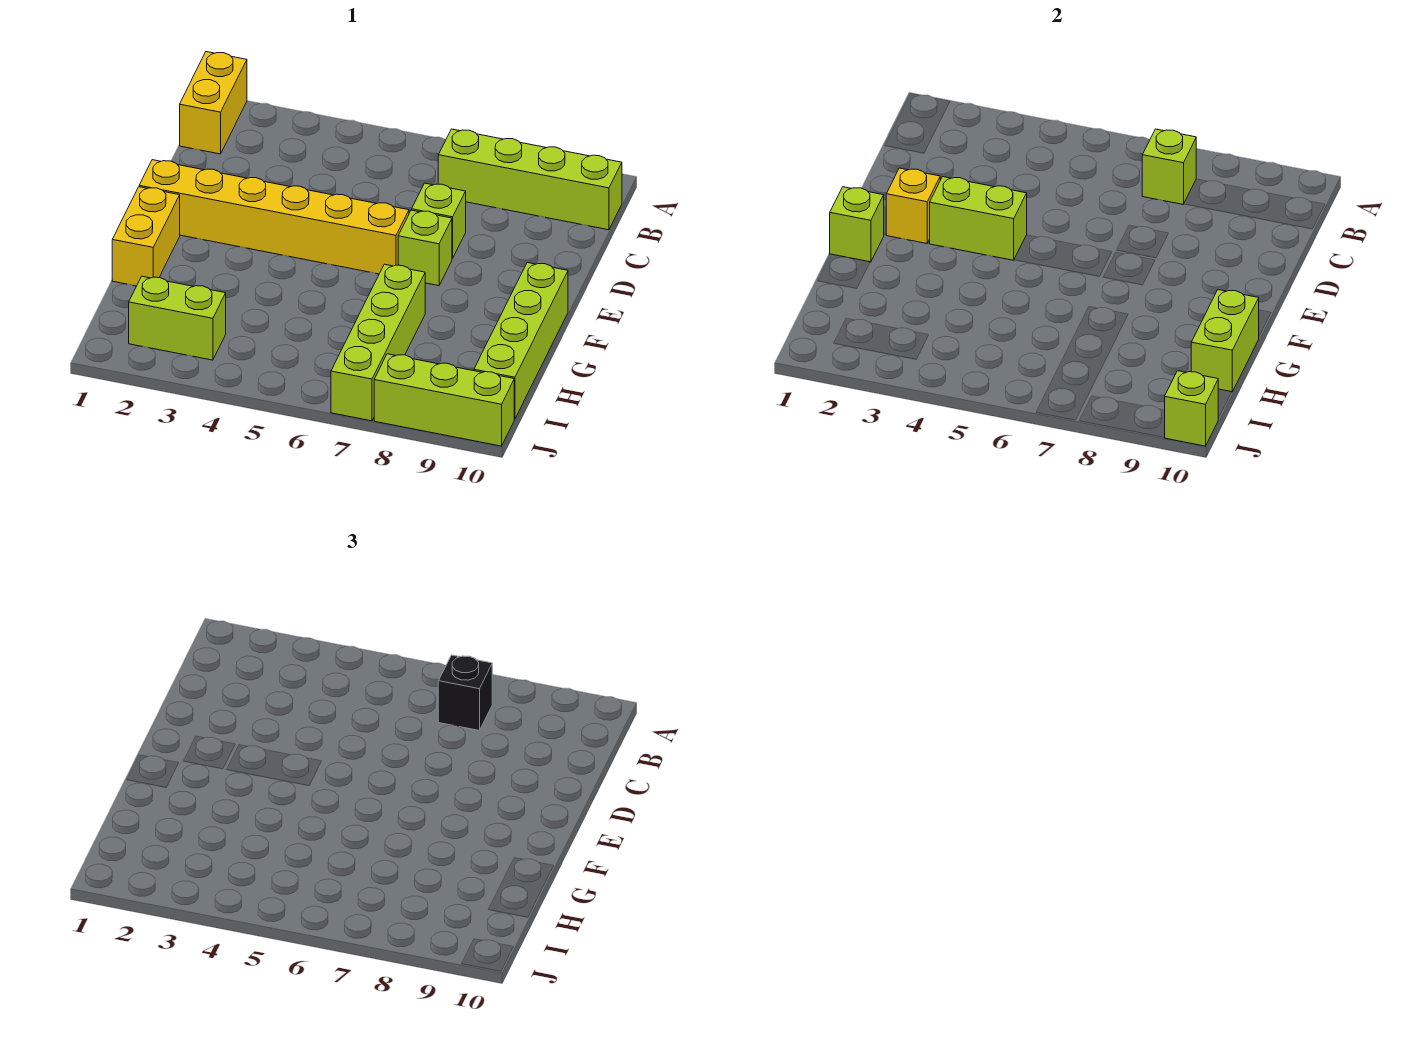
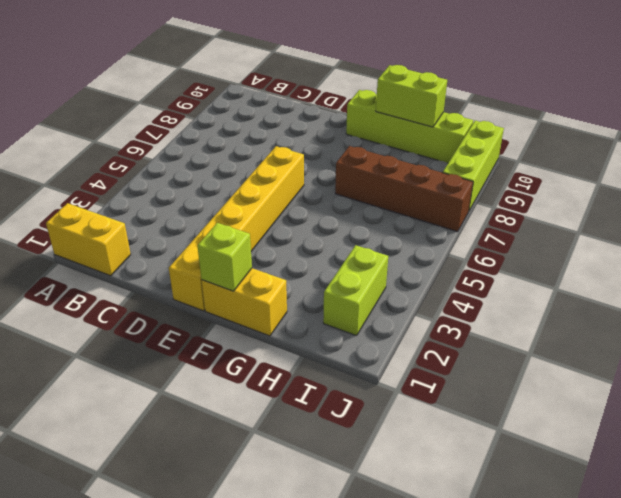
brown brick G7:J7 level 1 -> lime brick G7:J7 level 1
none -> lime brick B7:B10 level 1
none -> lime brick D7 level 1
none -> lime brick E7 level 1

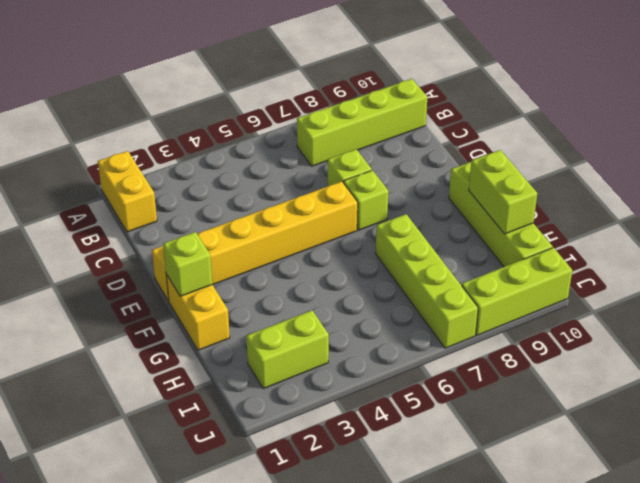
none -> lime brick B7 level 2
none -> yellow brick E2 level 2
none -> lime brick E3:E4 level 2

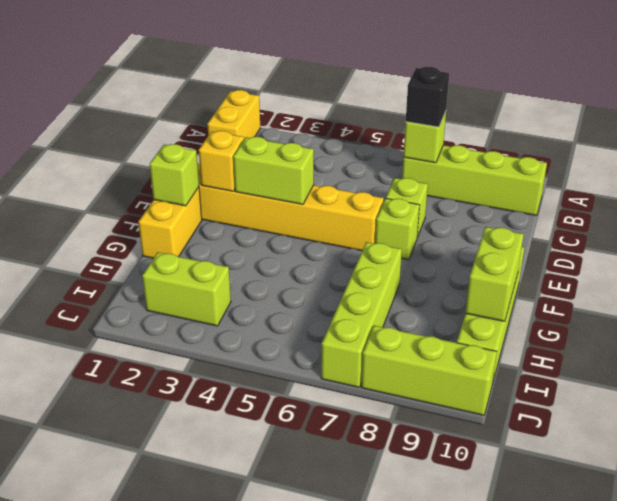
none -> lime brick J10 level 2

